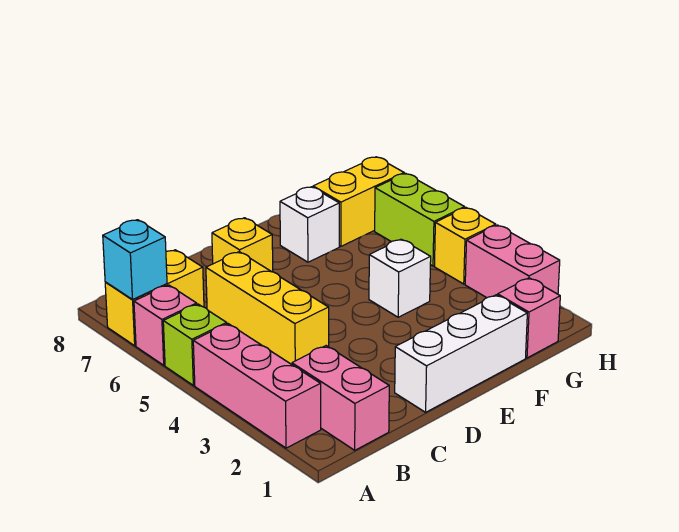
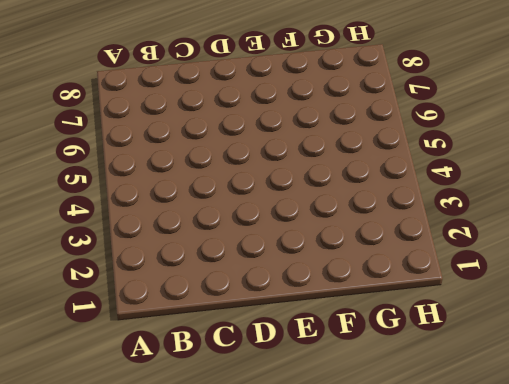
none -> pink brick A2:A4 level 1
none -> lime brick A5 level 1
none -> pink brick A6 level 1

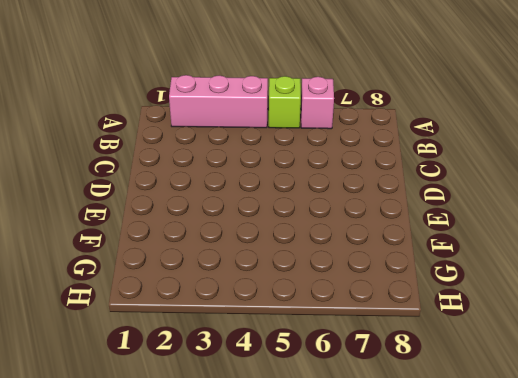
none -> yellow brick A7:B7 level 1
none -> pink brick B1:B2 level 1
none -> yellow brick C4:C6 level 1

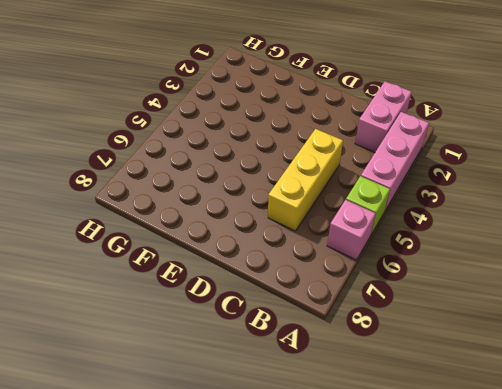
none -> yellow brick A7:B7 level 1
none -> white brick D1:F1 level 1
none -> yellow brick D7 level 1

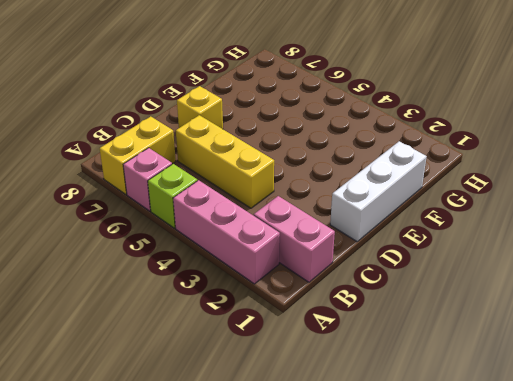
none -> white brick F4 level 1
none -> white brick F7 level 1
none -> pink brick G1 level 1

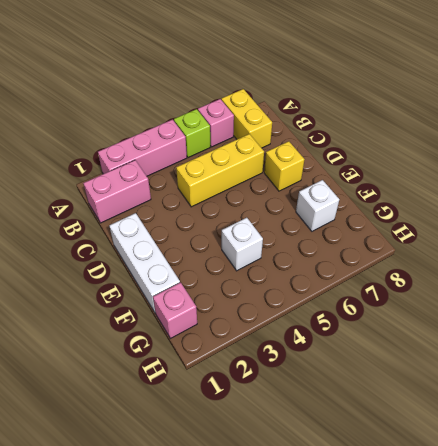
none -> yellow brick G7:H7 level 1
none -> pink brick H2:H3 level 1
none -> yellow brick H4 level 1

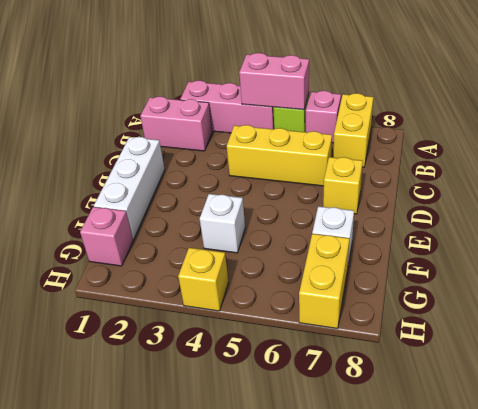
pink brick A4:A5 level 2 -> pink brick H2:H3 level 1
none -> lime brick H5:H6 level 1
none -> cyan brick A7 level 2

